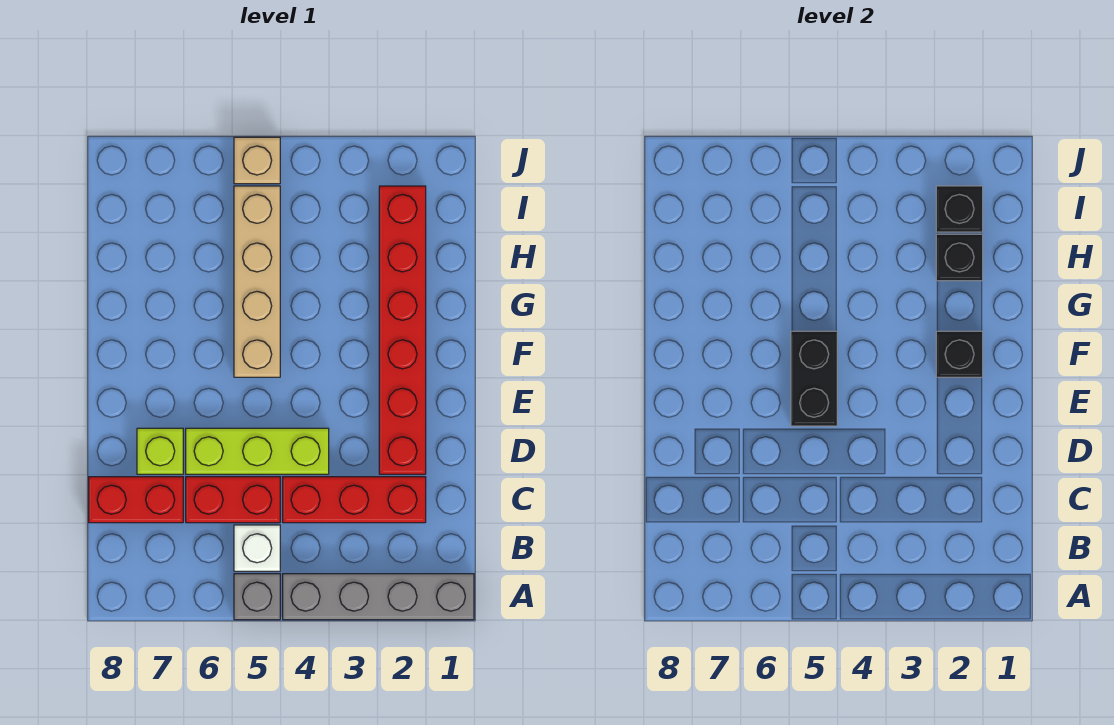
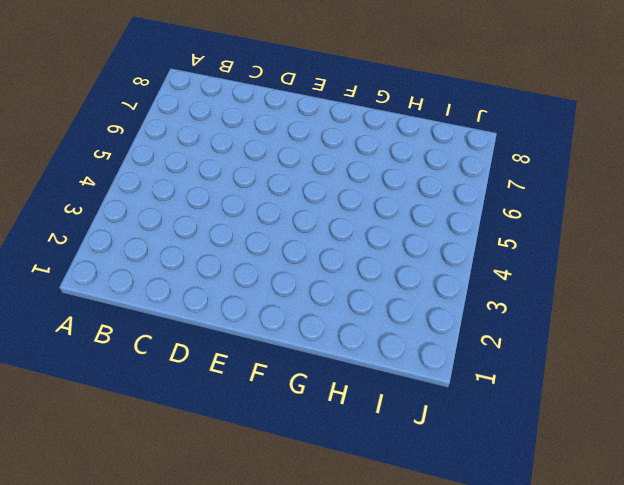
none -> grey brick A1:A4 level 1
none -> grey brick A5 level 1
none -> white brick B5 level 1

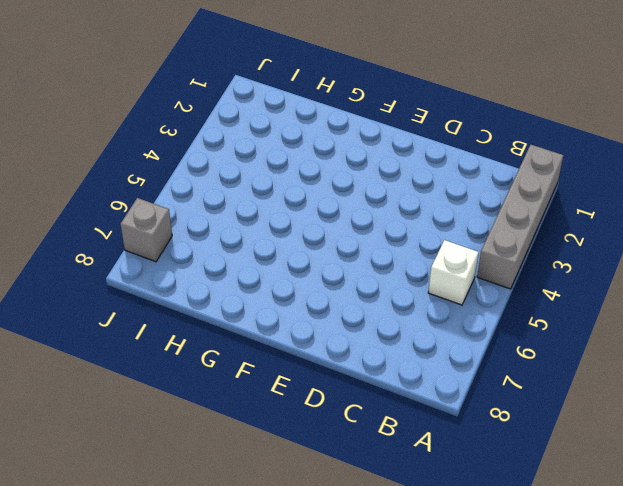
grey brick J7 level 1 -> grey brick A5 level 1
none -> red brick C2:C4 level 1
none -> red brick C5:C6 level 1
none -> red brick C7:C8 level 1

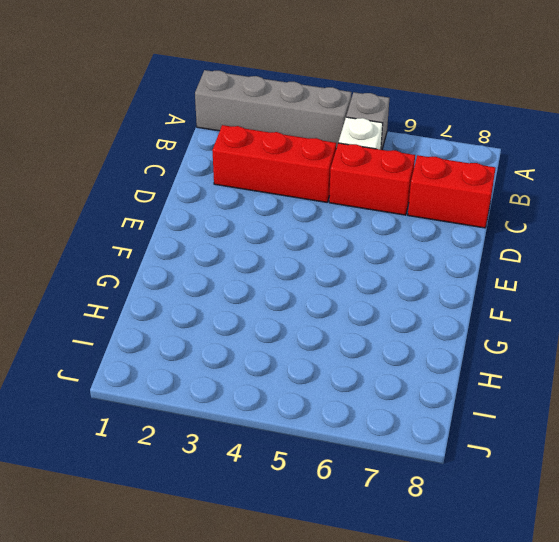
none -> red brick D2:I2 level 1
none -> lime brick D4:D6 level 1
none -> lime brick D7 level 1

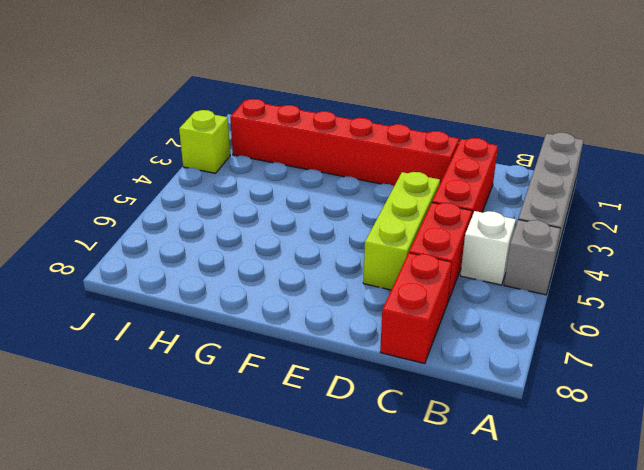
lime brick J3 level 1 -> lime brick D7 level 1
none -> tan brick F5:I5 level 1
none -> tan brick J5 level 1
none -> black brick E5:F5 level 2

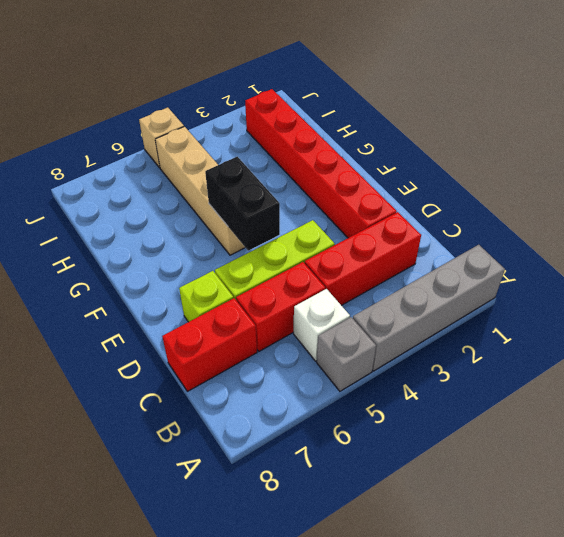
none -> black brick F2 level 2
none -> black brick H2 level 2
none -> black brick I2 level 2

